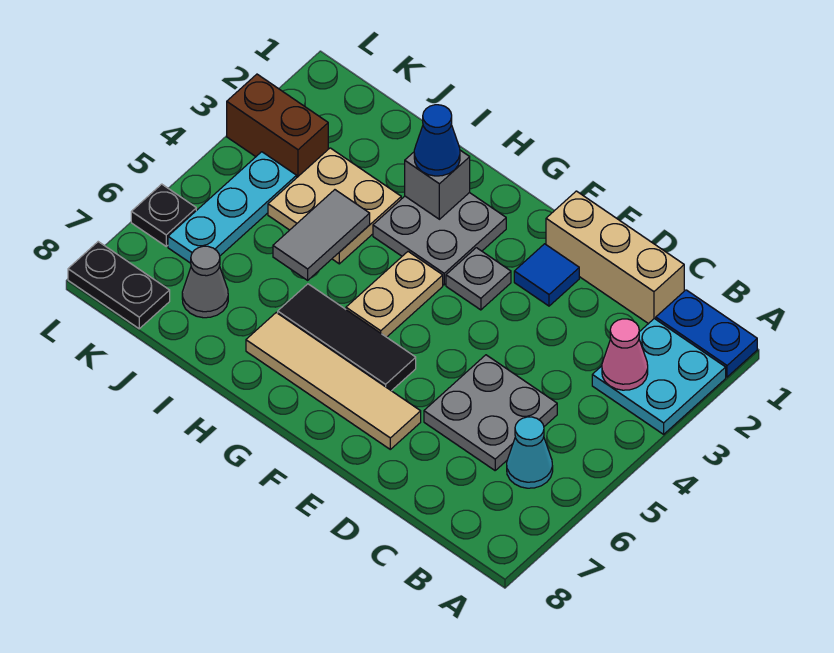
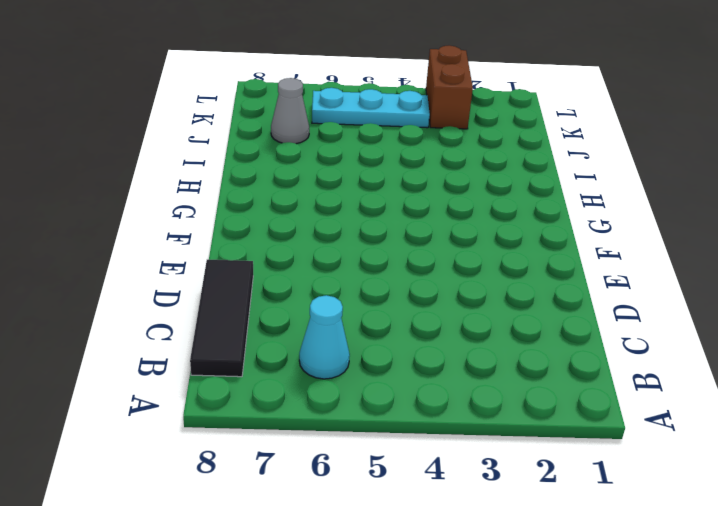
black tile B8:D8 level 1 -> black tile F6:H6 level 1
none -> blue plate A1:B1 level 1
none -> cyan plate A2:B3 level 1
none -> tan brick C1:E1 level 1

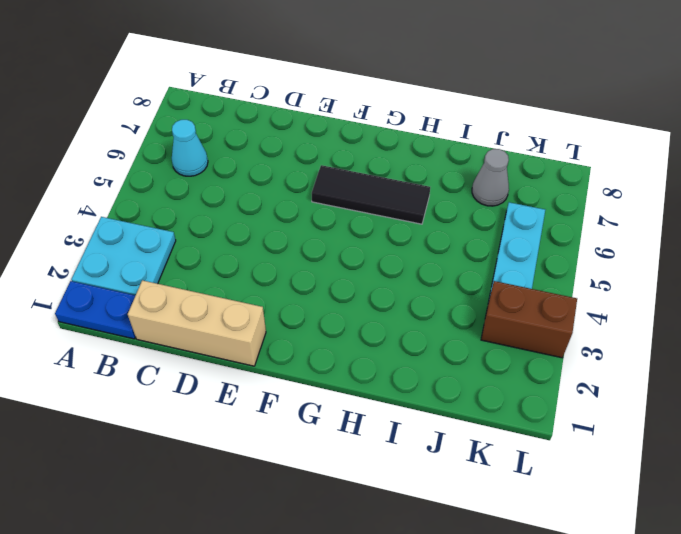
none -> grey plate C5:D6 level 1
none -> blue tile E2 level 1
none -> tan tile E7:H7 level 1

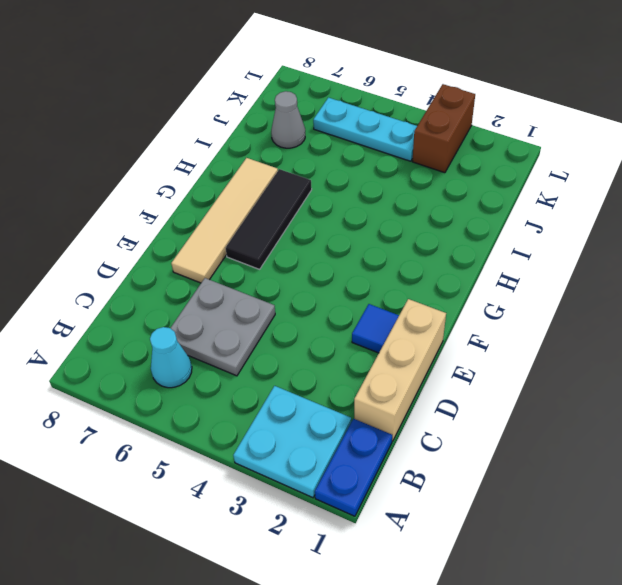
none -> grey plate F3 level 1
none -> grey plate G2:H3 level 1
none -> tan plate G4:G5 level 1

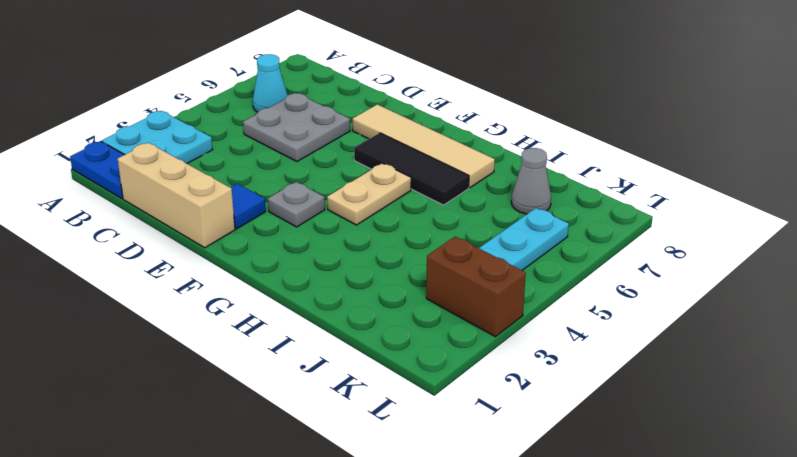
none -> grey plate G2:H3 level 1
none -> tan plate I3:J4 level 1
none -> black plate K8:L8 level 1

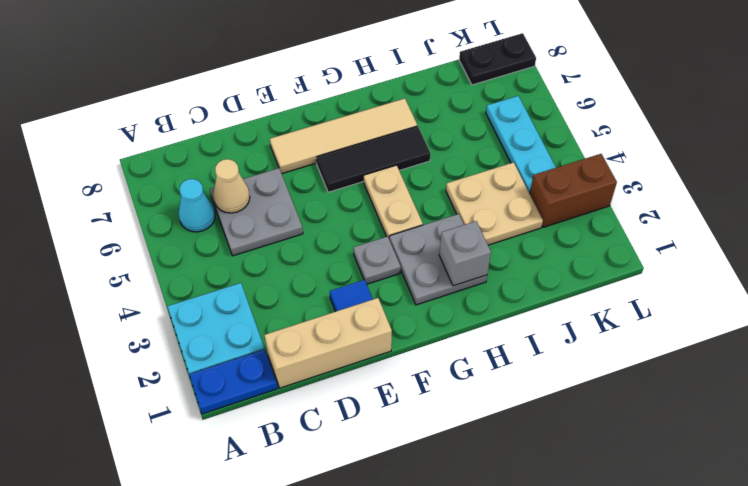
tan cone C6 level 2 -> none
none -> grey cone J7 level 1
none -> black plate L6 level 1
none -> pink cone B3 level 2

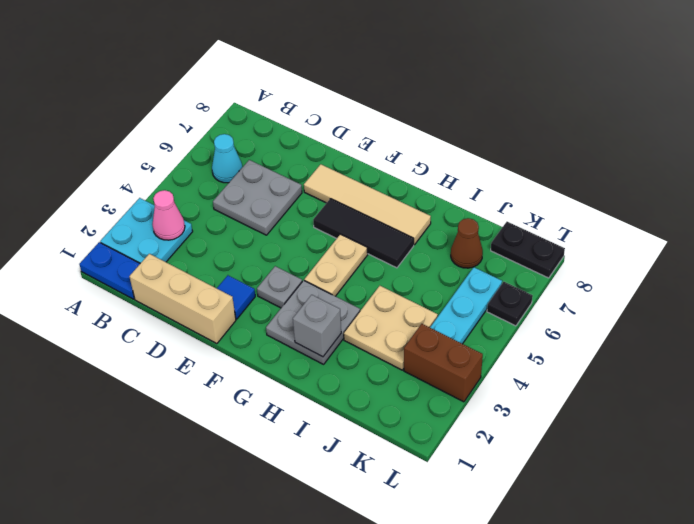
brown cone J7 level 1 -> grey cone J7 level 1
none -> grey tile I4:I5 level 2
none -> blue cone H2 level 3

